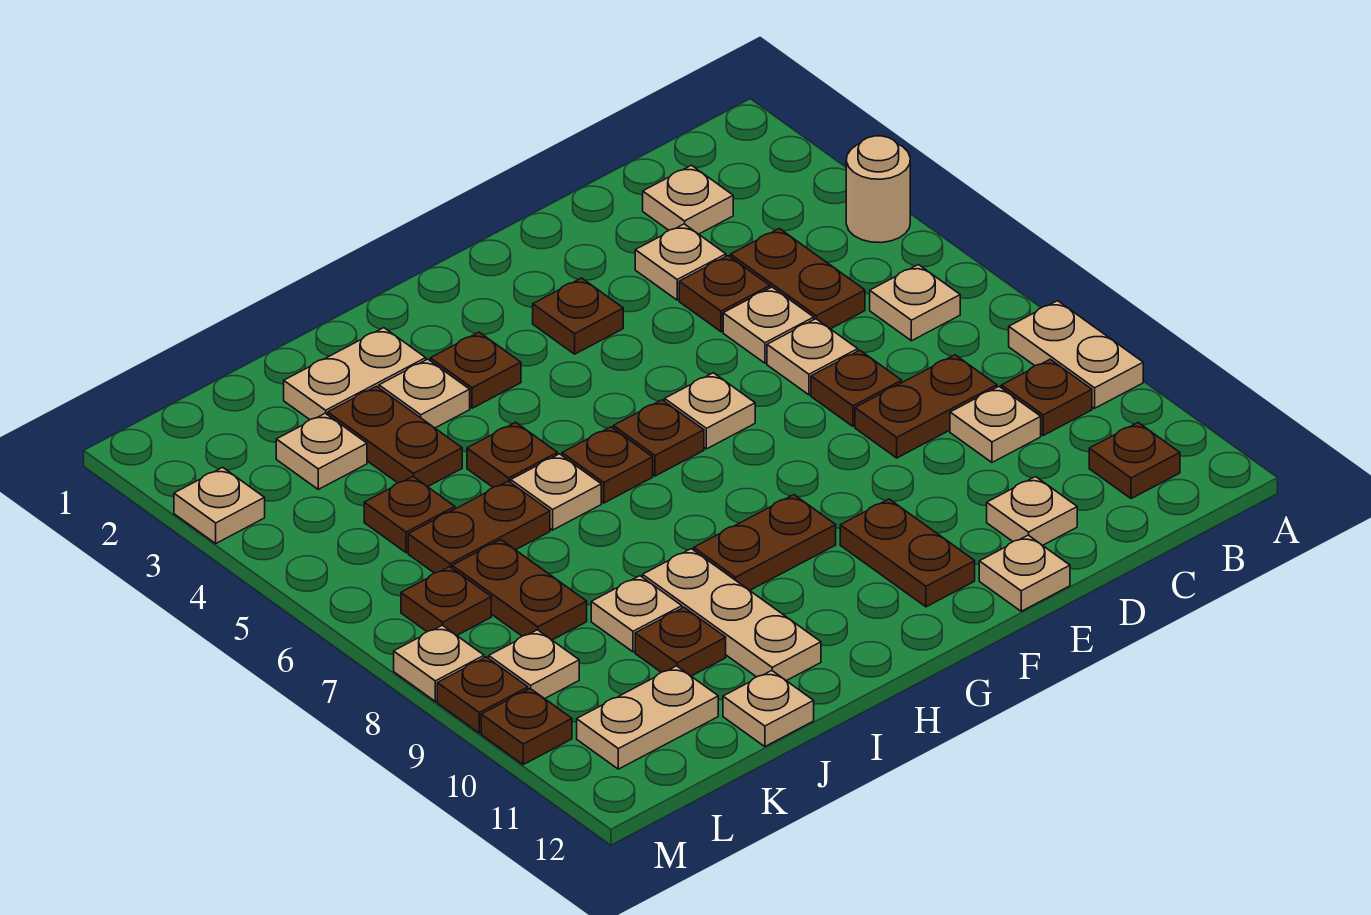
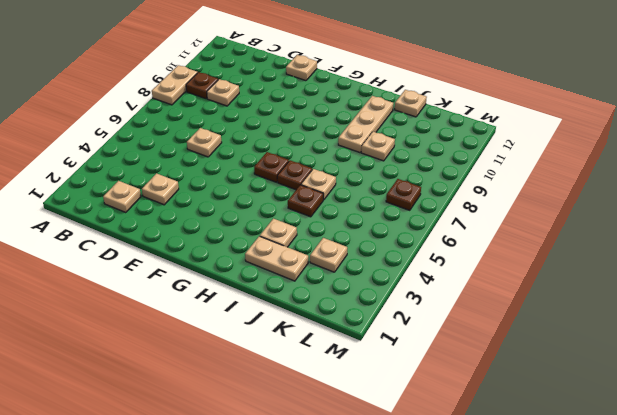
none -> tan round brick A4 level 1
none -> tan plate B6 level 1
none -> brown plate B11 level 1
none -> brown plate C4:C5 level 1

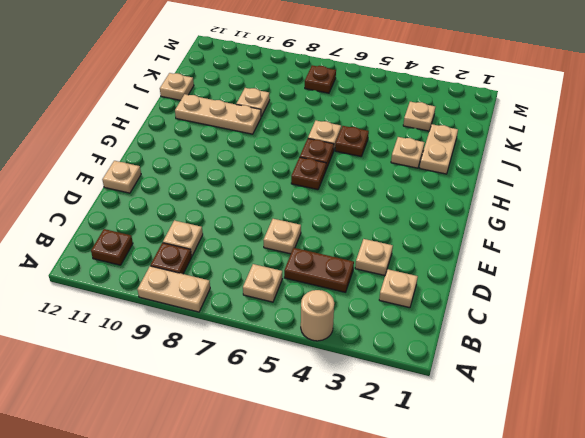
none -> brown plate C8:D8 level 1
none -> brown plate D4 level 1
none -> tan plate D5 level 1
none -> brown plate D7 level 1

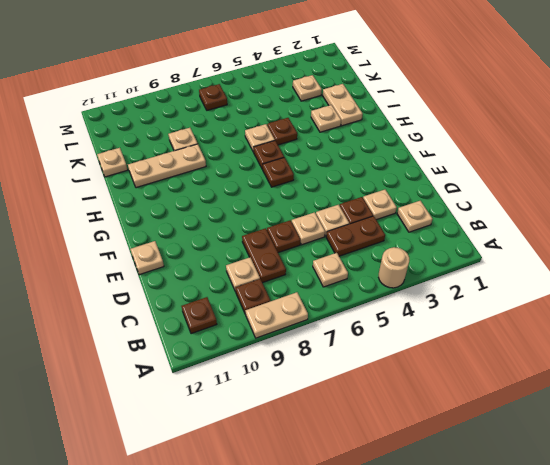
none -> tan plate D11 level 1
none -> brown plate F3 level 1
none -> tan plate F6 level 1
none -> brown plate F10:F11 level 1

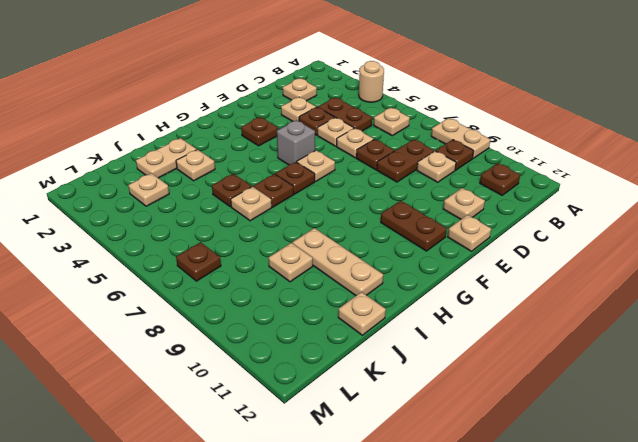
grey brick F5 level 1 -> none
none -> brown plate G9:H9 level 1
none -> brown plate H3 level 1
none -> brown plate J3:J4 level 1
none -> brown plate J6:K6 level 1

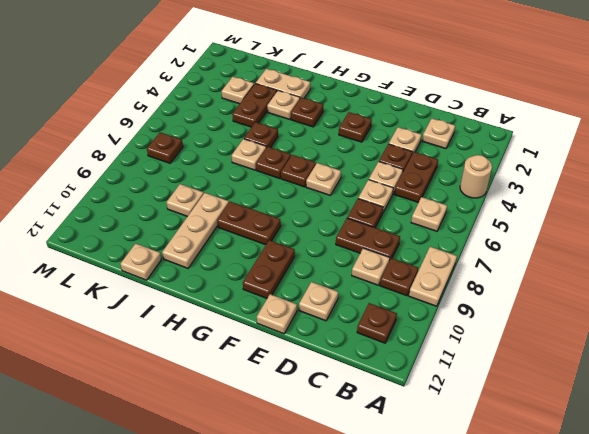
none -> brown plate J6:K6 level 1
none -> brown plate J10 level 1
none -> brown plate K5 level 1
none -> brown plate K7:K8 level 1

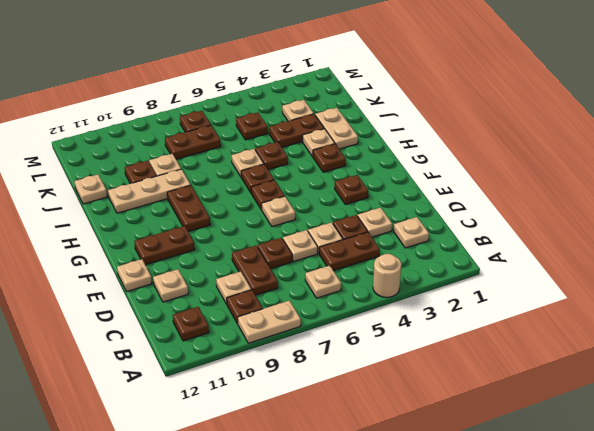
none -> brown plate J6:K6 level 1
none -> tan plate K11:L11 level 1
none -> tan plate L9 level 1
none -> tan plate M3 level 1

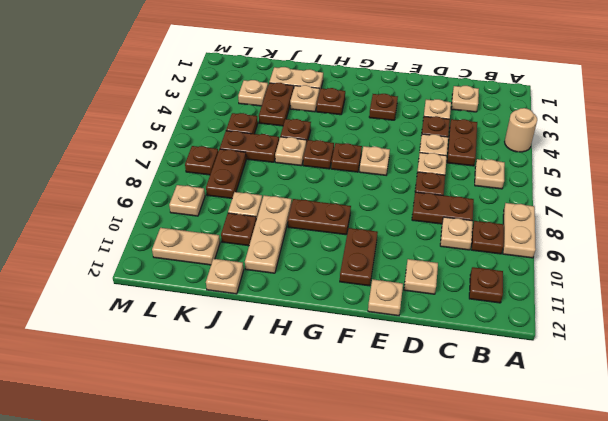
none -> tan plate M3 level 1
none -> tan plate M8 level 1
none -> brown plate M9 level 1
none -> brown plate M10 level 1

